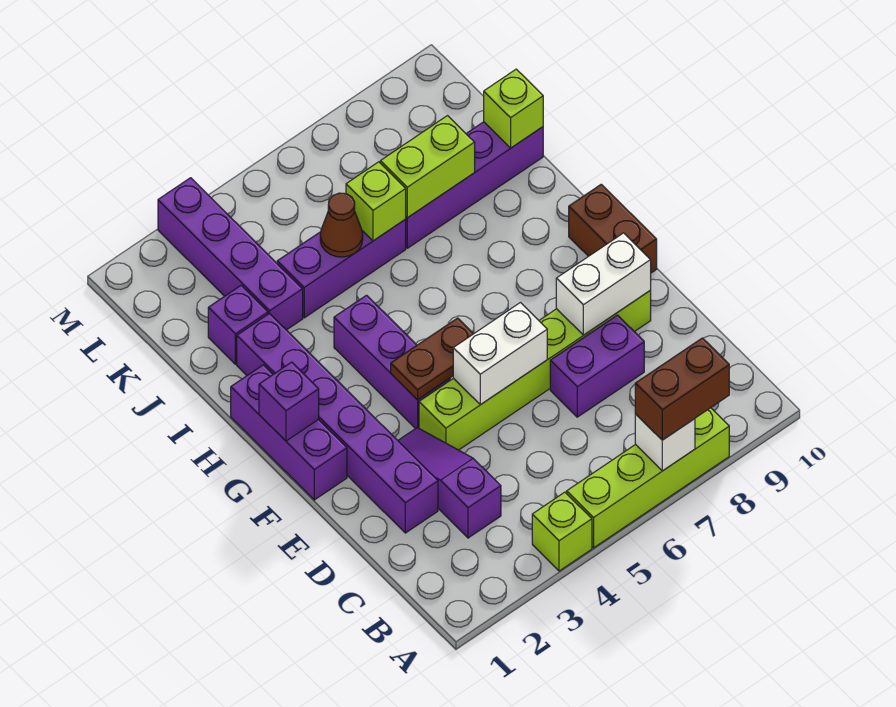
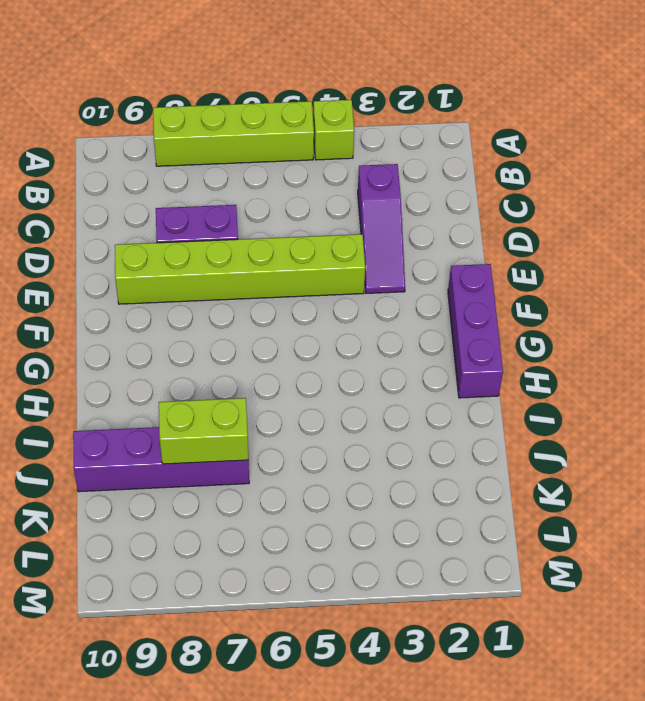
none -> purple brick D2:I2 level 1
none -> purple brick F4:H4 level 1
none -> brown brick F10:G10 level 1

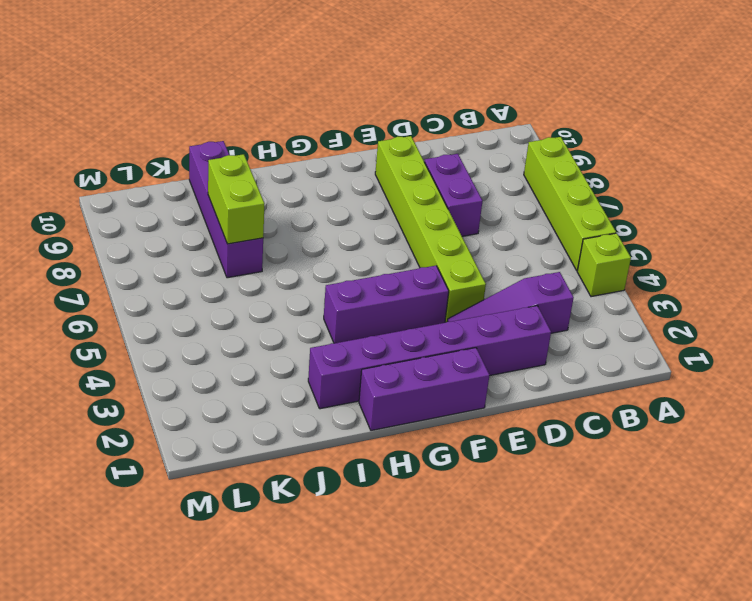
none -> brown brick F10:G10 level 1
none -> purple brick J2 level 1
none -> purple brick J3:M3 level 1

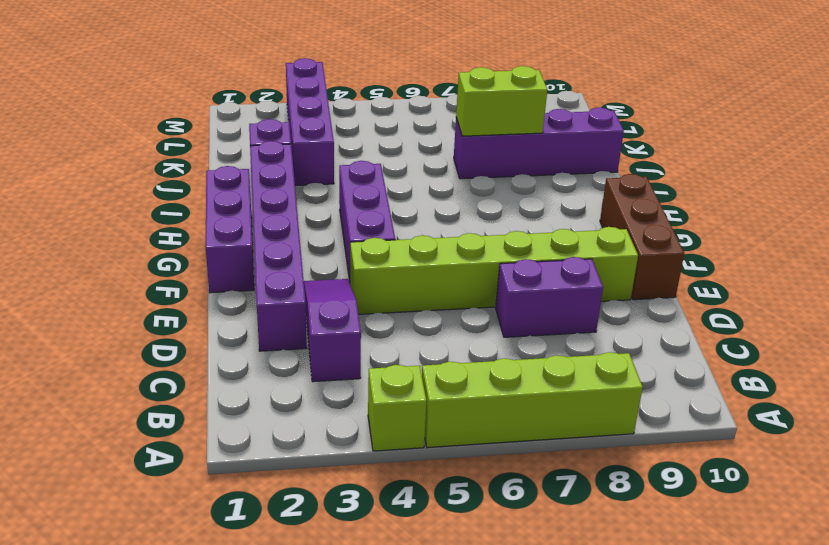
brown brick E10:G10 level 1 -> brown brick F10:G10 level 1
none -> purple brick J4:J6 level 1
none -> white brick A7 level 2
none -> white brick E5:E6 level 2

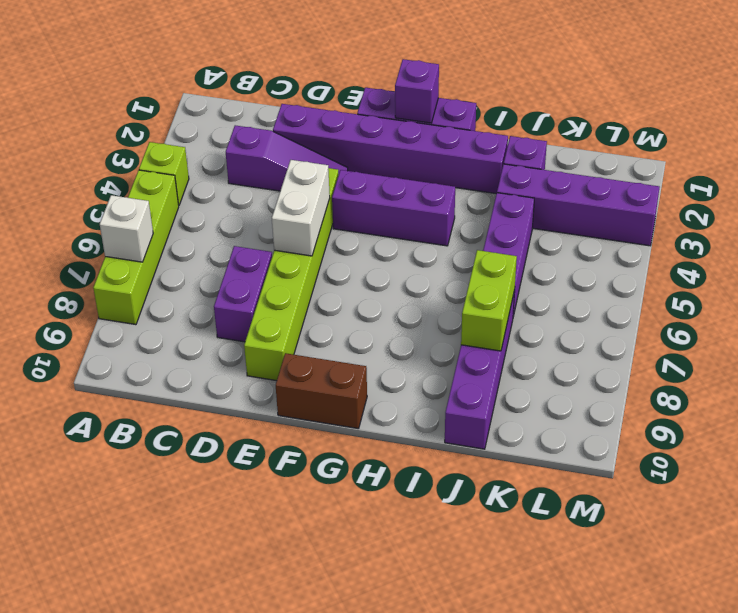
none -> white brick E8:E9 level 2
none -> brown plate F4:F5 level 2
none -> brown cone J5 level 2

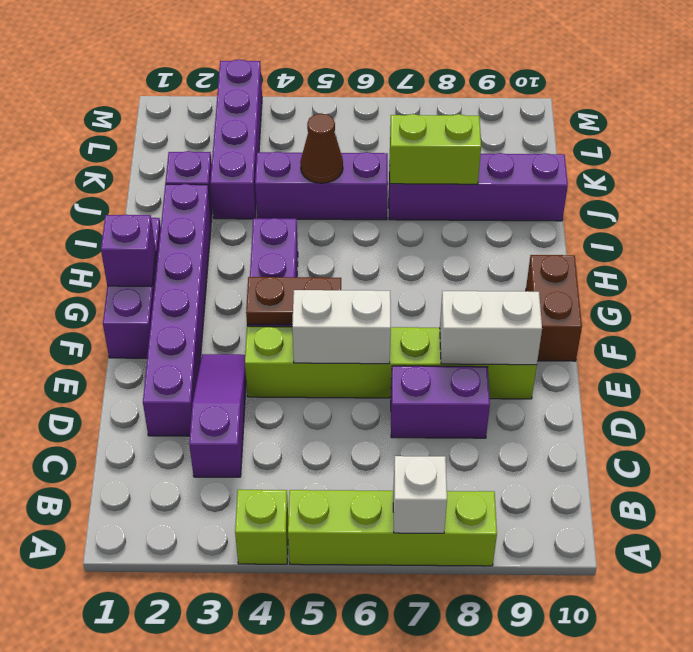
none -> lime brick J6 level 2
none -> lime brick J10 level 2
none -> brown brick A7:A8 level 3

